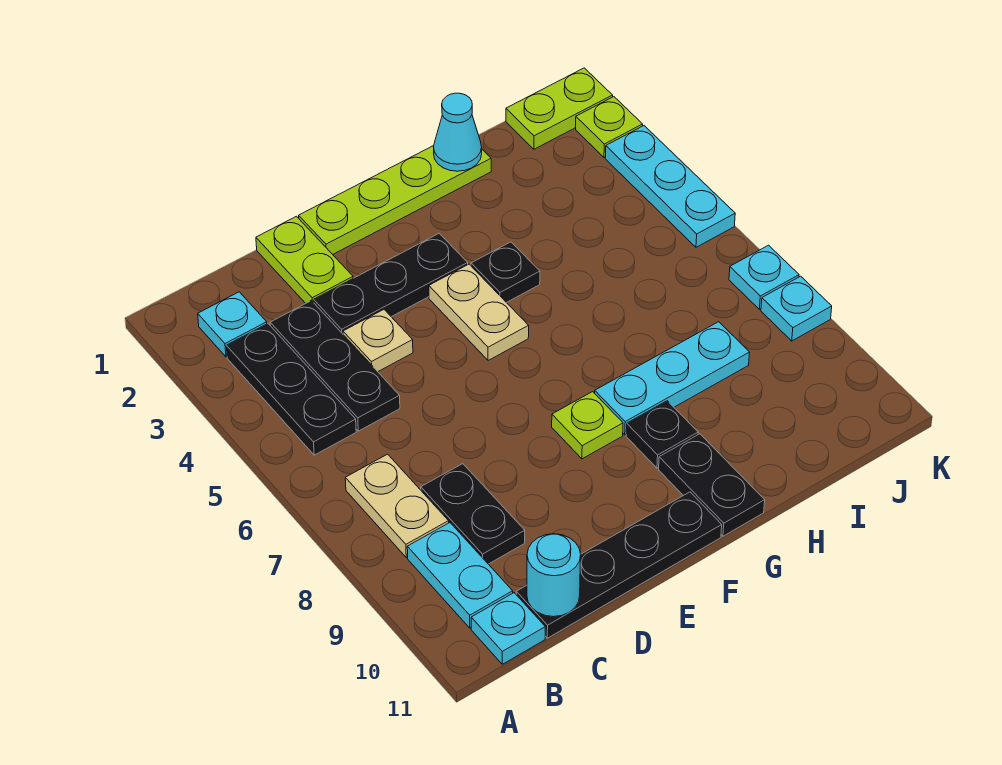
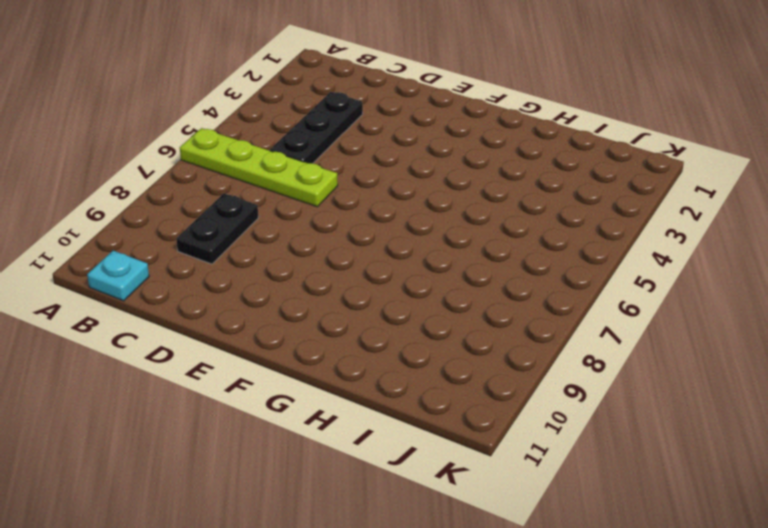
lime plate A6:D6 level 1 -> lime plate E1:H1 level 1
none -> cyan plate B2 level 1
none -> black plate B3:B5 level 1
none -> tan plate B7:B8 level 1

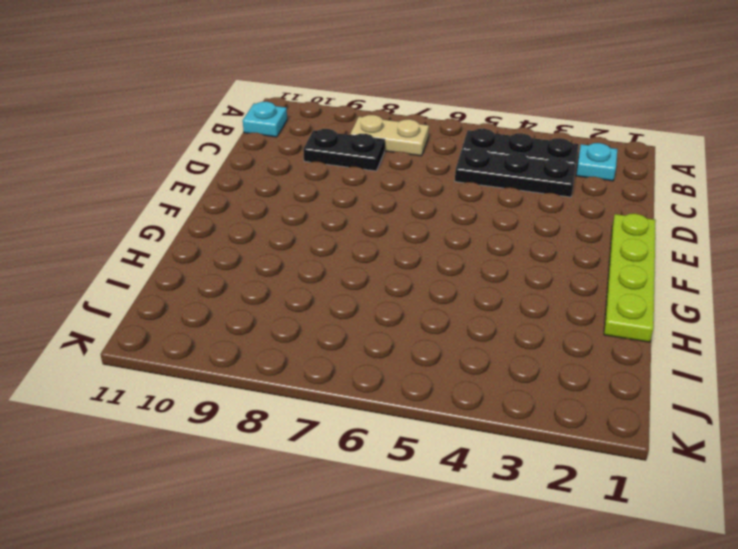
none -> cyan plate B9:B10 level 1
none -> black plate C11:F11 level 1
none -> lime plate D1:D2 level 1

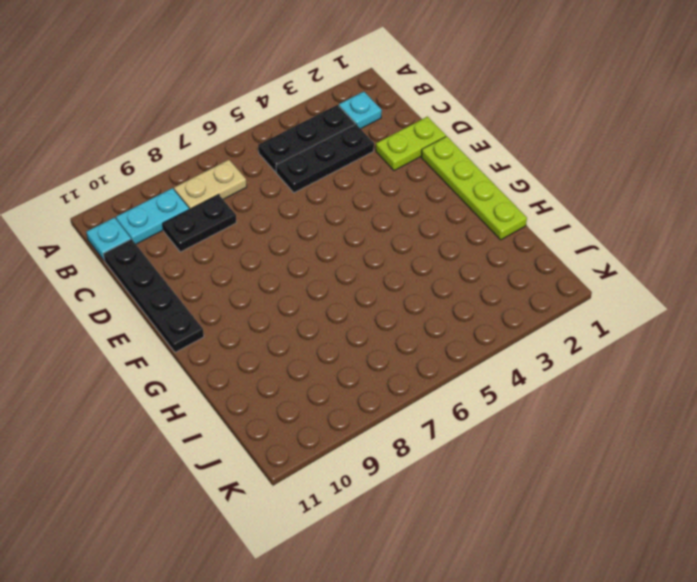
none -> black plate D3:F3 level 1
none -> tan plate D4 level 1
none -> tan plate F4:F5 level 1

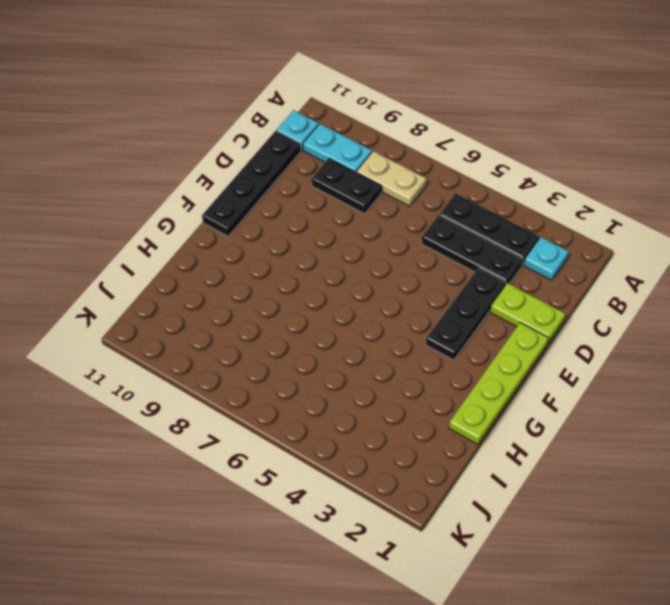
none -> tan plate D4 level 1
none -> tan plate F4:F5 level 1
none -> lime plate F8 level 1

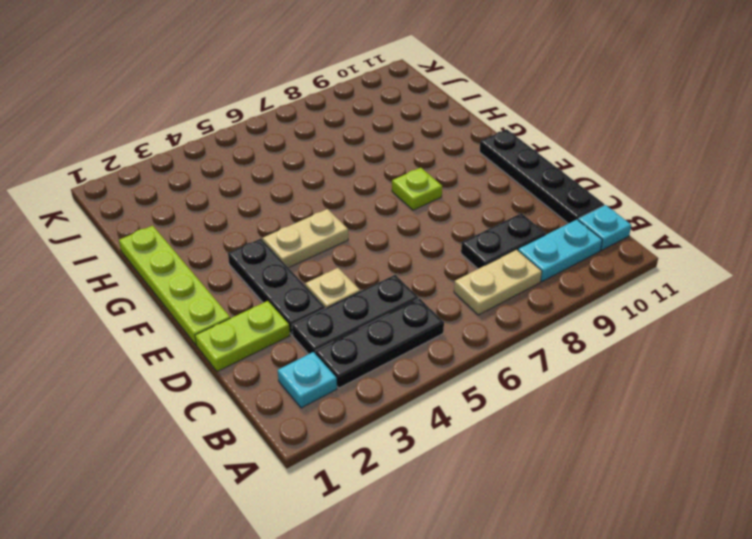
none -> black plate G4 level 1
none -> cyan plate G8:I8 level 1
none -> black plate G9 level 1

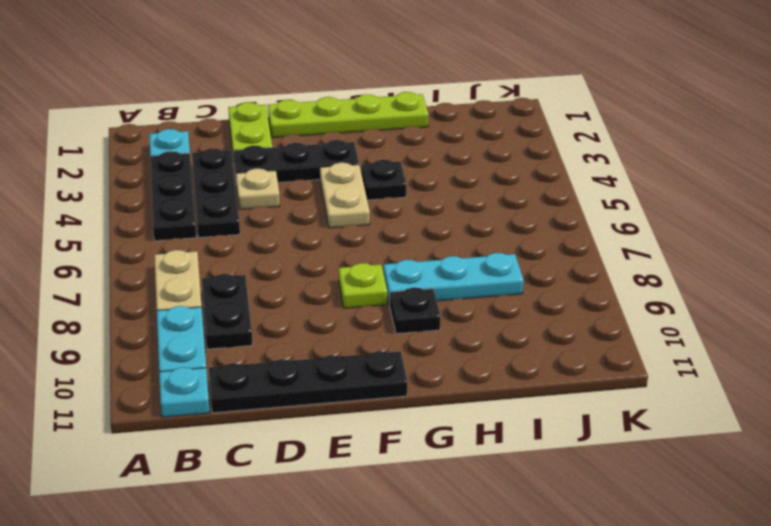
none -> black plate G10:G11 level 1
none -> lime plate J1:K1 level 1
none -> lime plate K2 level 1

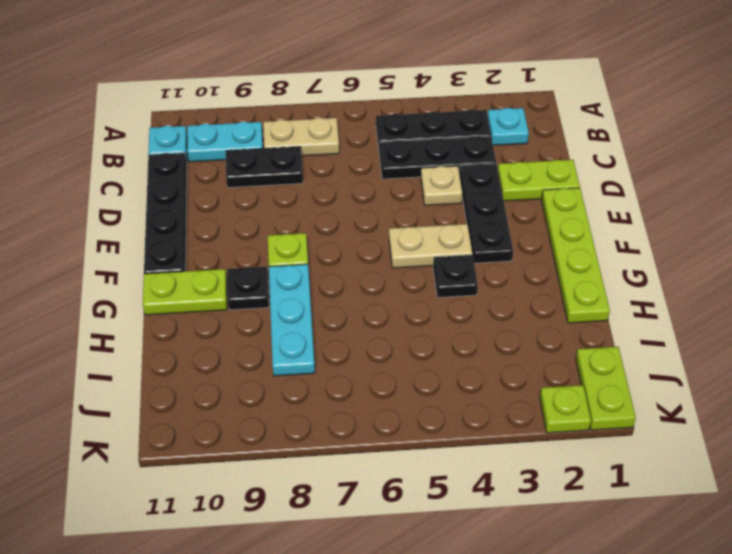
lime plate G10:G11 level 1 -> black plate G10:G11 level 1
none -> cyan plate K3:K5 level 1
none -> cyan plate K7 level 1
none -> cyan plate K8 level 1

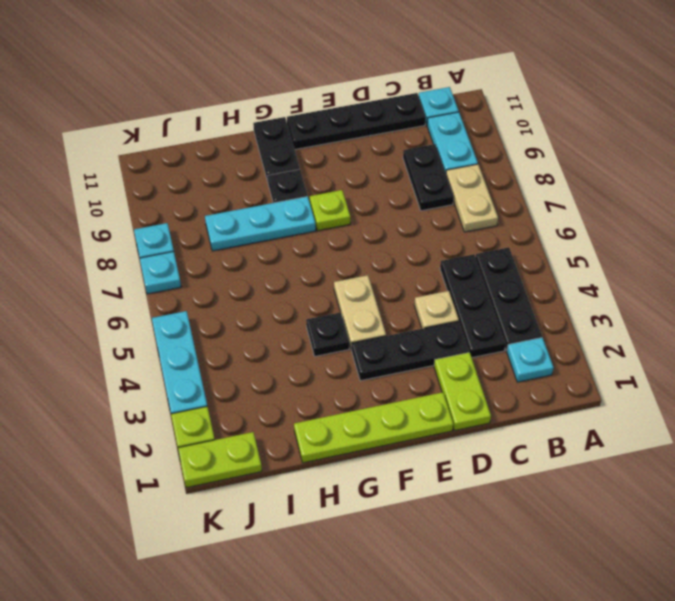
none -> cyan round brick C11 level 2
none -> cyan cone H1 level 2

